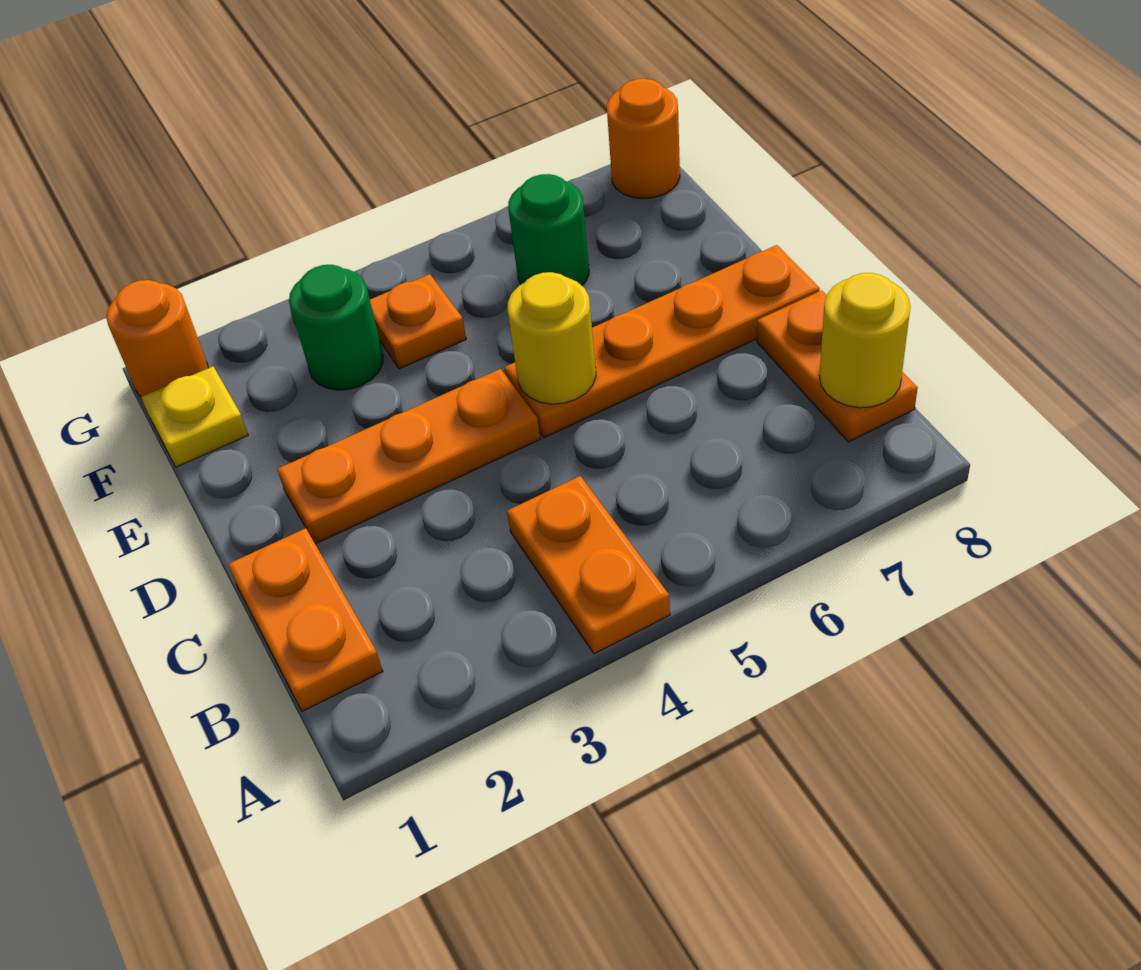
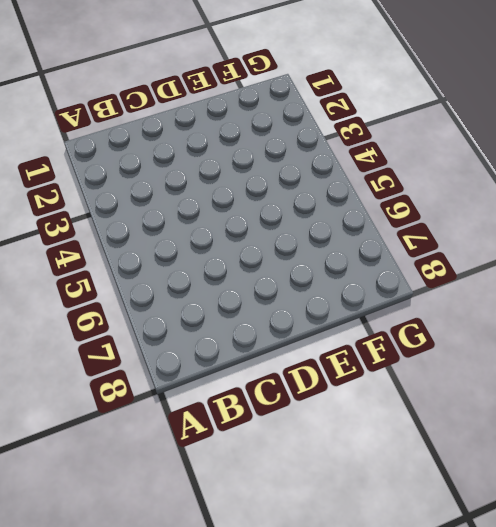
none -> orange plate A4:B4 level 1
none -> orange plate B1:C1 level 1
none -> orange plate B8:C8 level 1

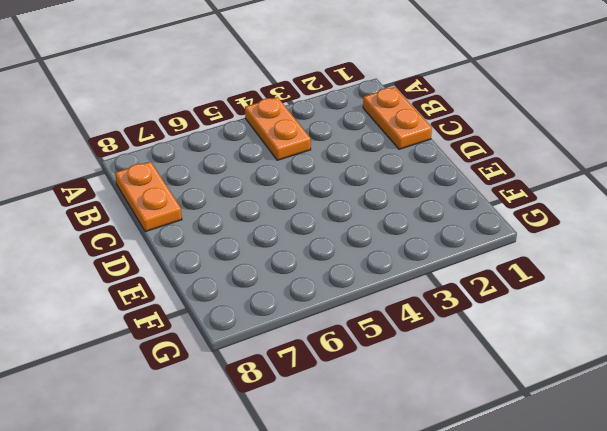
none -> orange plate D2:D4 level 1
none -> orange plate D5:D8 level 1
none -> yellow plate F1 level 1

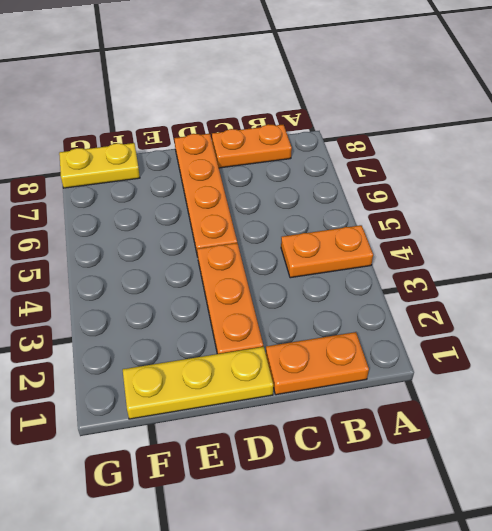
yellow plate D1:F1 level 1 -> yellow plate F1 level 1
yellow plate F8:G8 level 1 -> orange round brick G8 level 1
none -> green round brick F3 level 1
none -> orange plate F4 level 1
none -> green round brick F6 level 1

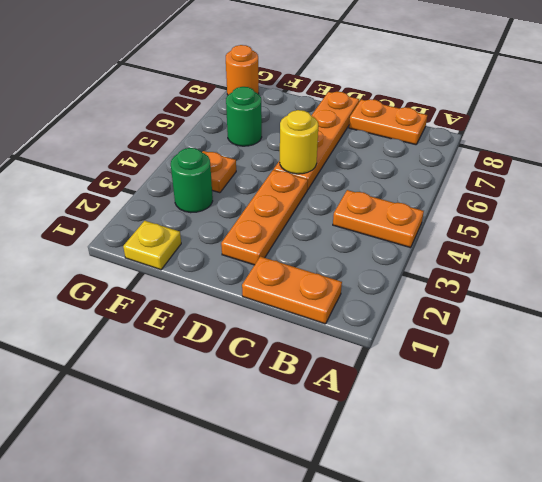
none -> orange round brick G1 level 1
none -> yellow round brick B8 level 2

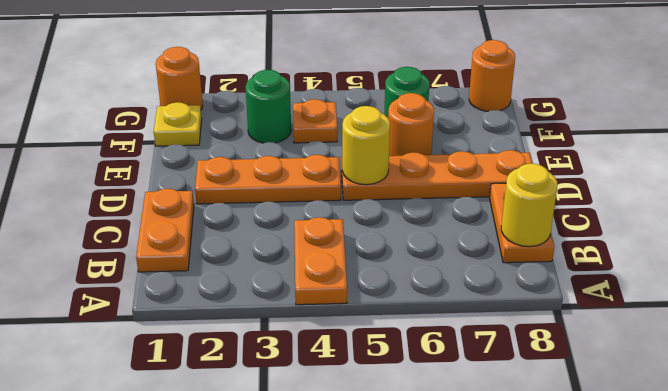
orange round brick E6 level 1 -> none

